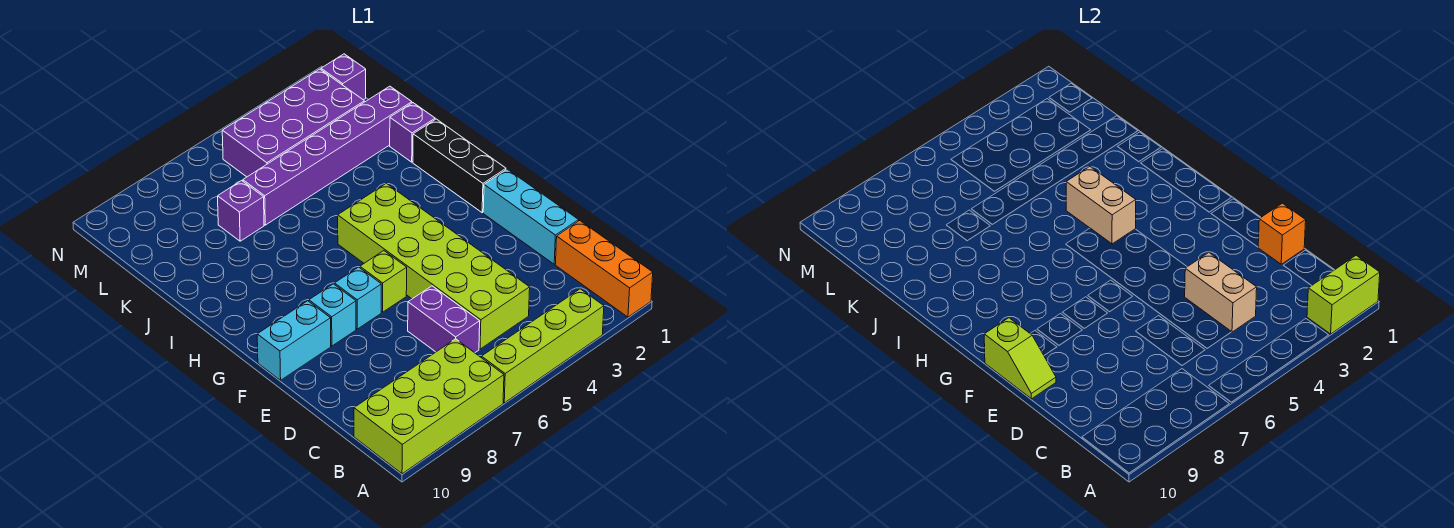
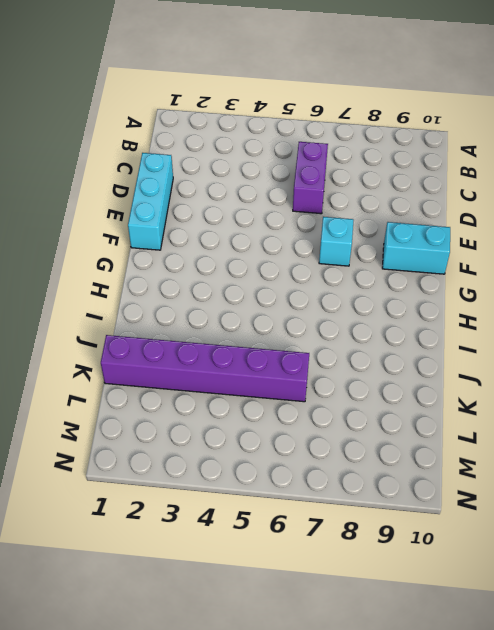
none -> orange brick A1:C1 level 1
none -> lime brick A3:A6 level 1
none -> lime brick A7:B10 level 1

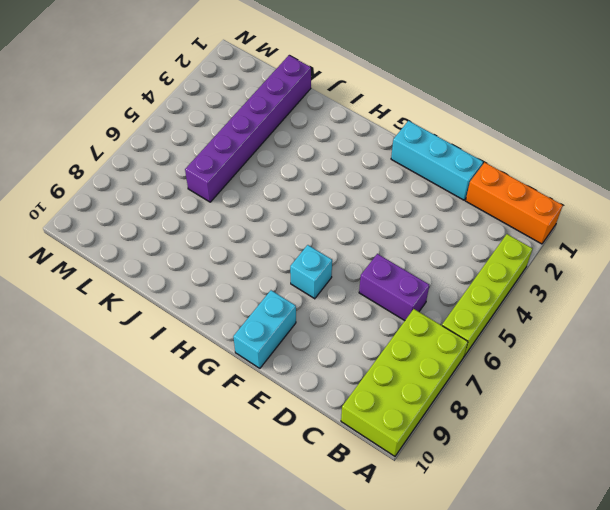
none -> lime brick C4:H5 level 1
none -> lime brick F6 level 1
none -> cyan brick F8 level 1

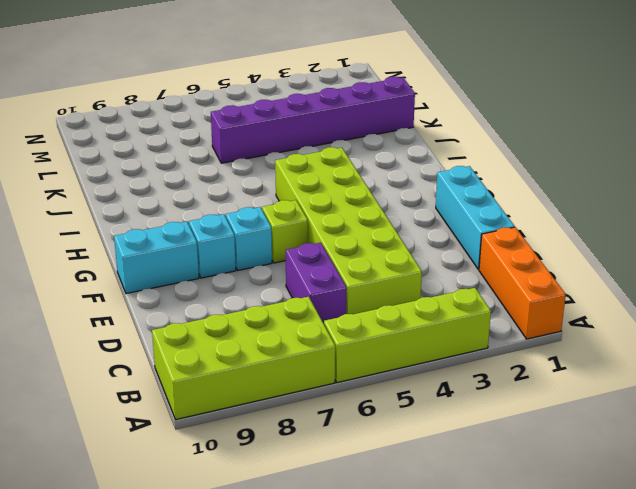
none -> black brick G1:I1 level 1
none -> purple brick J1 level 1
none -> purple brick K7 level 1

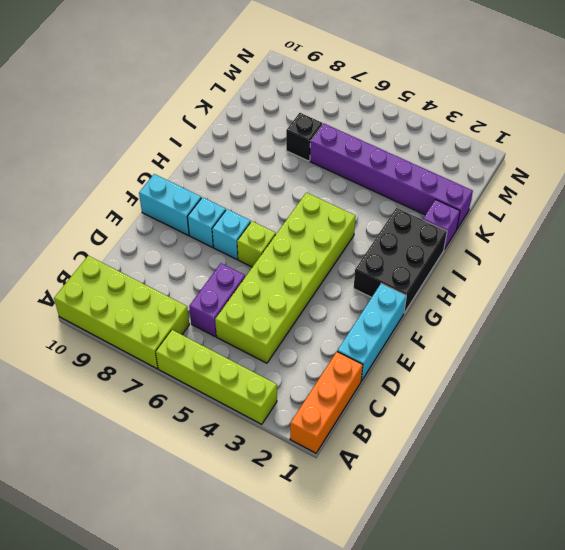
black brick G1:I2 level 1 -> black brick G1:I1 level 1
black brick K7 level 1 -> purple brick K7 level 1
none -> purple brick L2:M5 level 1
none -> purple brick M1 level 1
none -> lime brick A1:A2 level 2

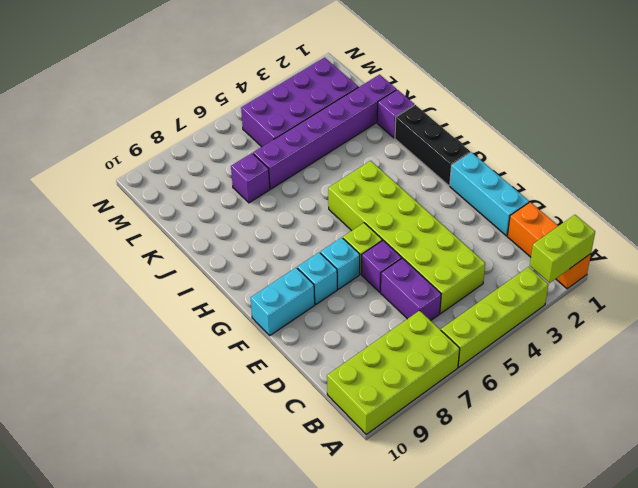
purple brick E6 level 1 -> purple brick M1 level 1
none -> tan brick C4:D4 level 2
none -> orange brick D1 level 2
none -> lime slope E10:F10 level 2 top F

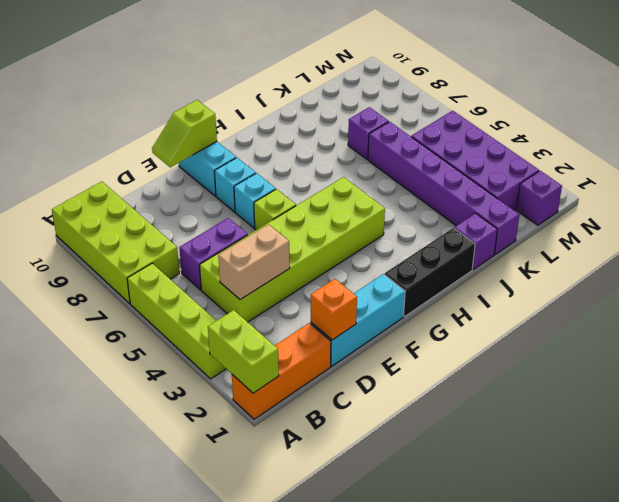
none -> tan brick H4:I4 level 2

